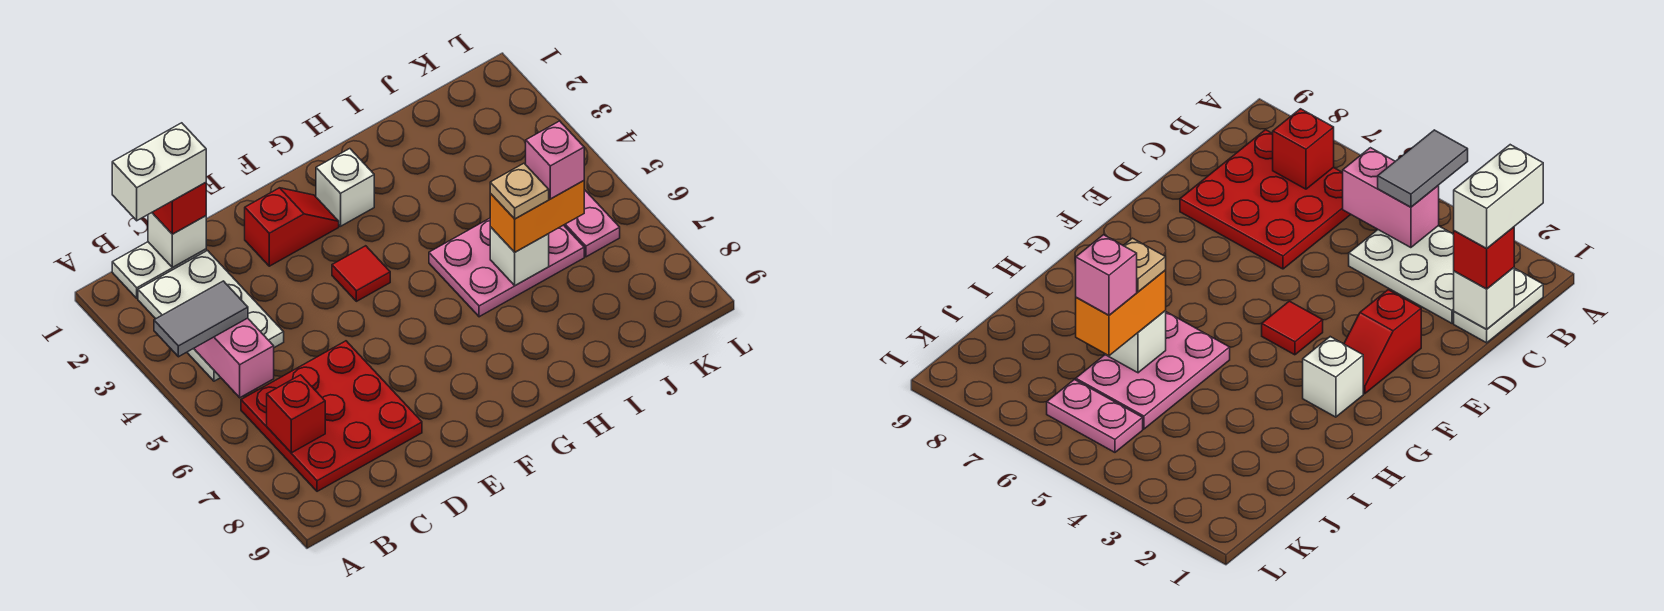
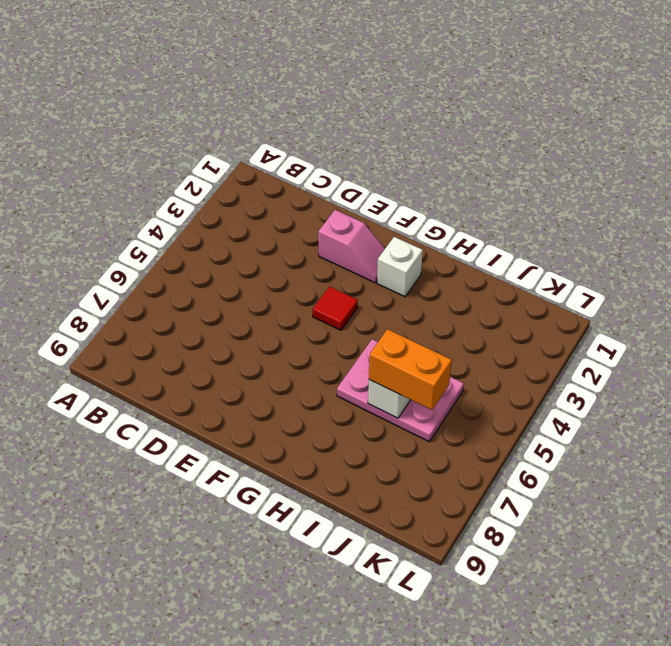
pink slope E2:F2 level 1 top E -> red slope E2:F2 level 1 top E
none -> white plate B1:C1 level 1
none -> white plate B2:C4 level 1
none -> red plate B6:D8 level 1

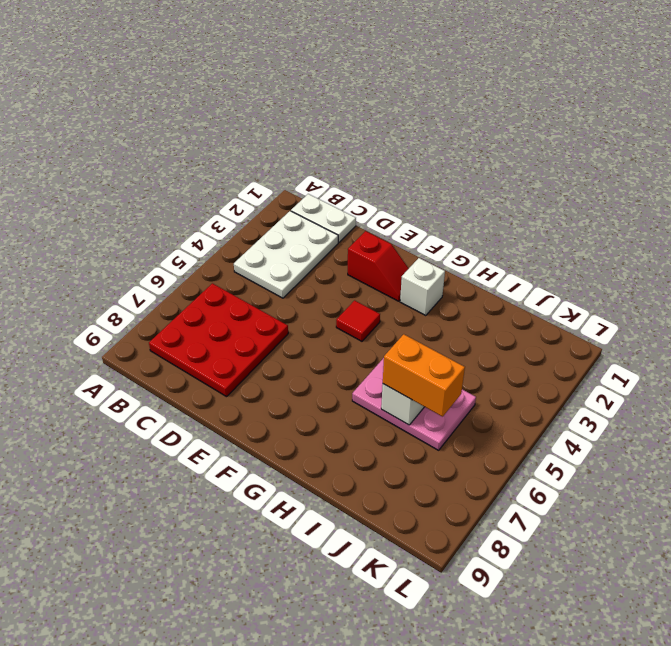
none -> pink plate K5:K6 level 1
none -> pink brick B4:B5 level 2
none -> red brick B7 level 2

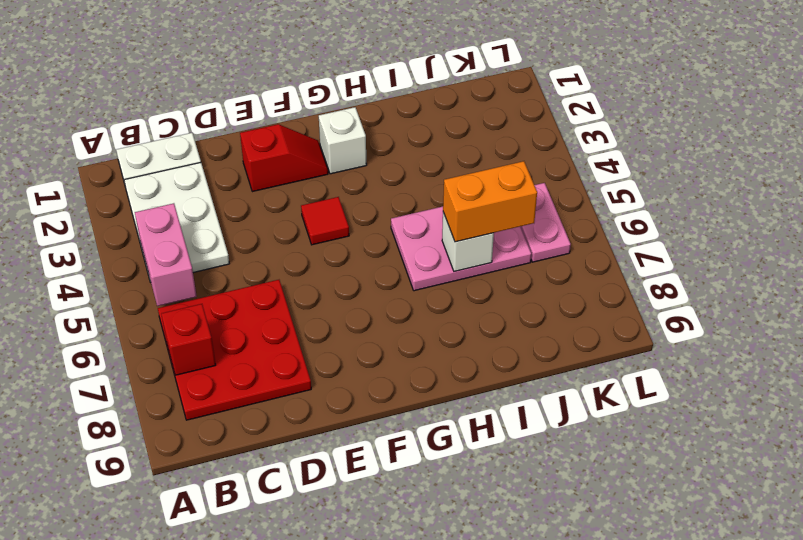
none -> white brick C1 level 2
none -> grey tile A4:B4 level 3
none -> red brick C1 level 3

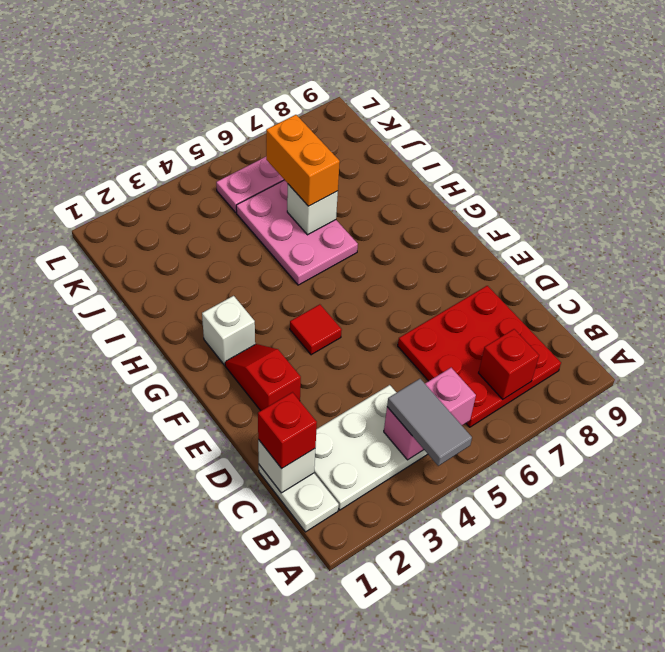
none -> white brick B1:C1 level 4
none -> tan plate I6 level 4
none -> pink brick J6 level 4

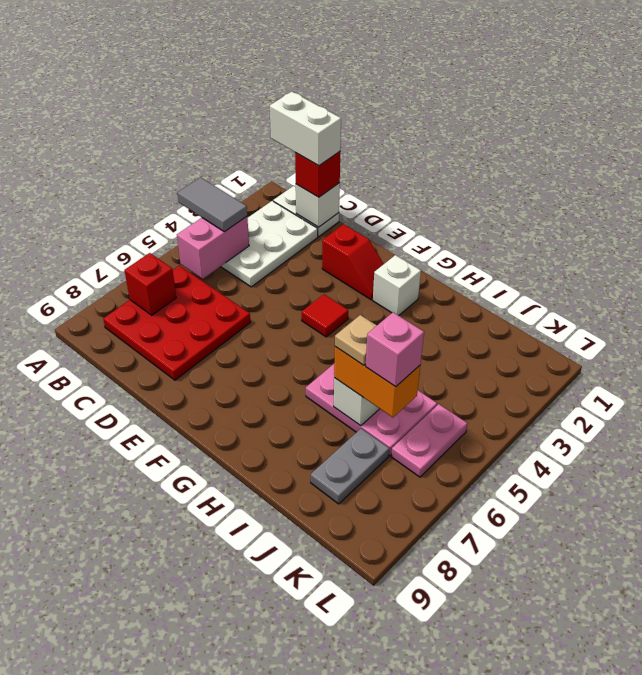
grey plate J7:J8 level 1 -> none

